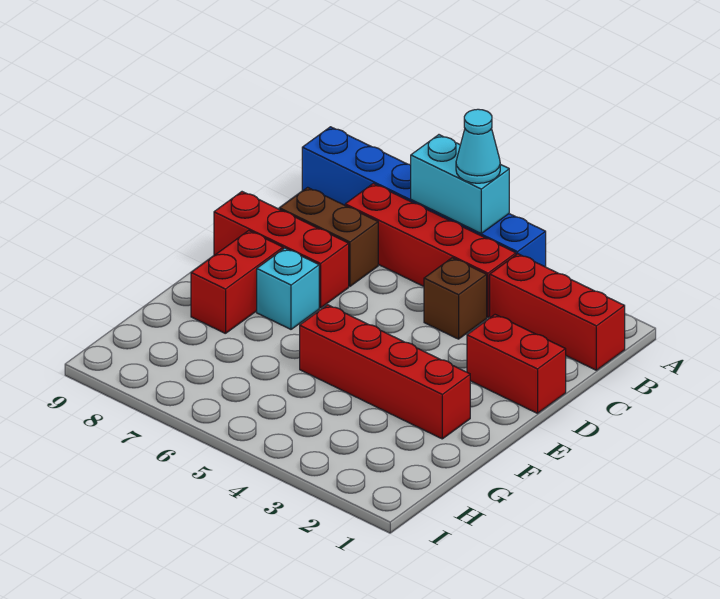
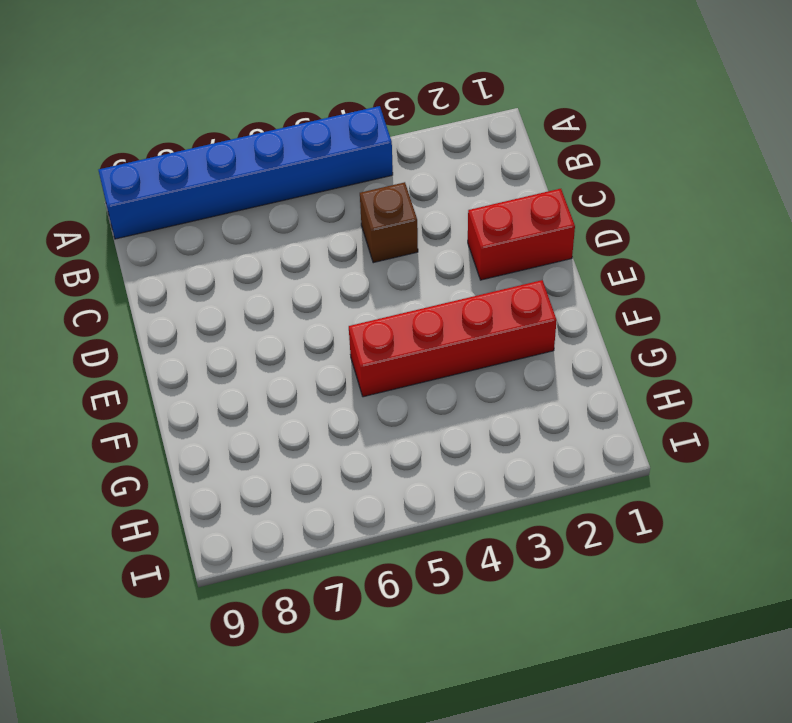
none -> red brick B1:B3 level 1
none -> red brick B4:B7 level 1
none -> brown brick C7:C8 level 1

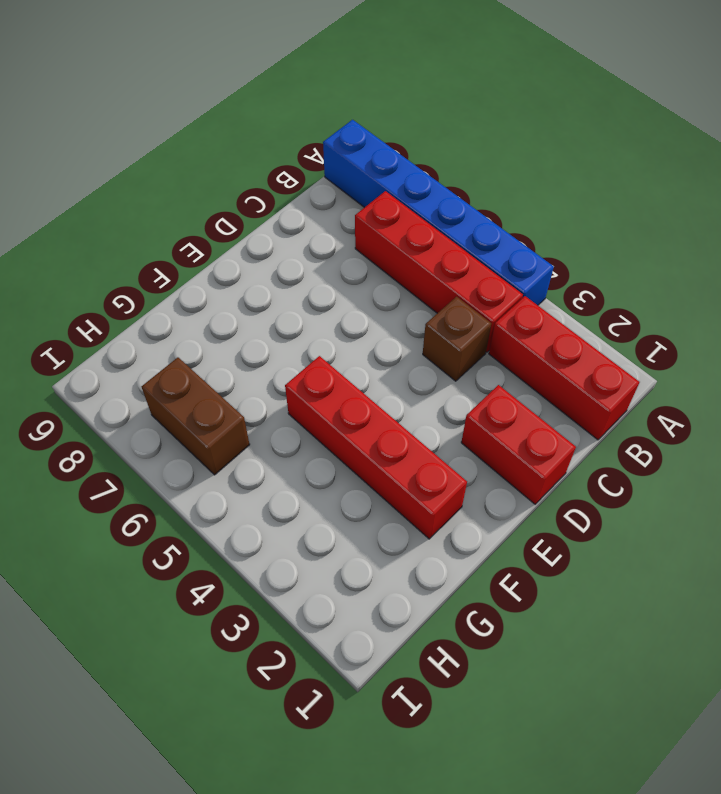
brown brick H6:H7 level 1 -> brown brick C7:C8 level 1
none -> red brick D7:D9 level 1
none -> cyan brick E7 level 1
none -> red brick E8:F8 level 1

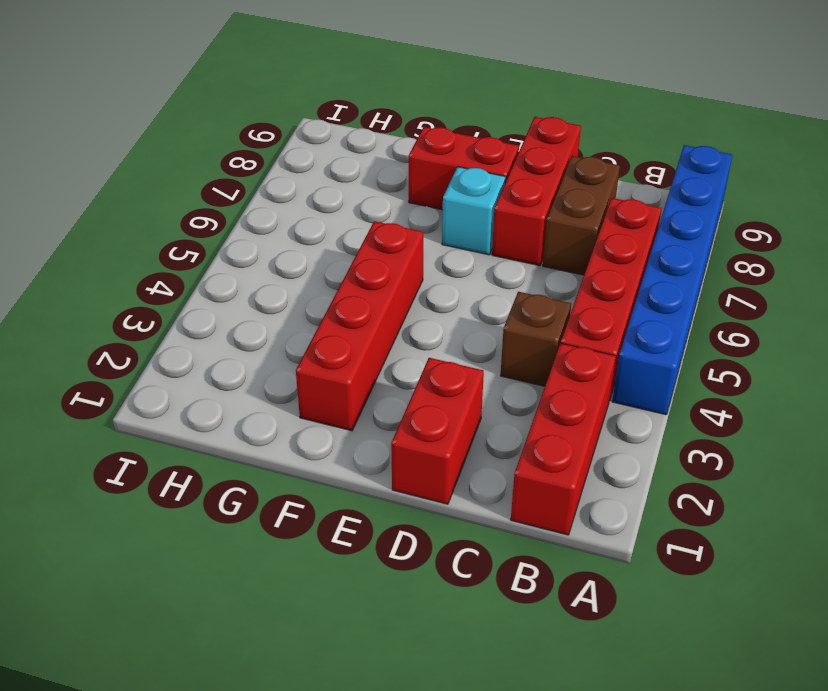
none -> cyan brick A5:A6 level 2
none -> cyan cone A5 level 3

